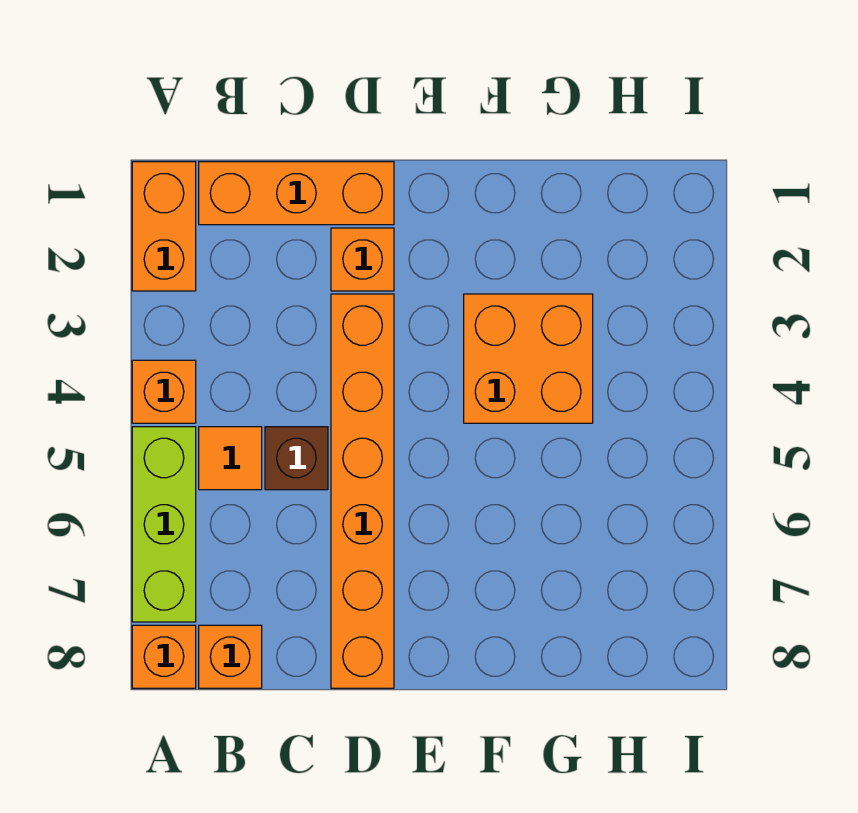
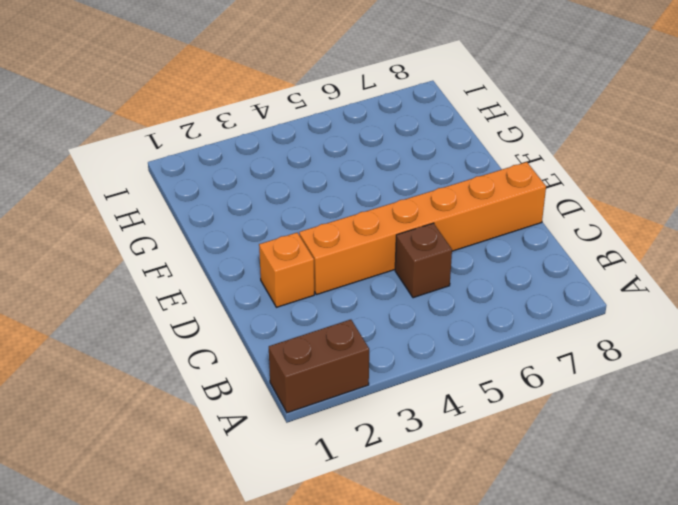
brown brick A1:A2 level 1 -> orange brick A1:A2 level 1
none -> orange brick A4 level 1
none -> lime brick A5:A7 level 1

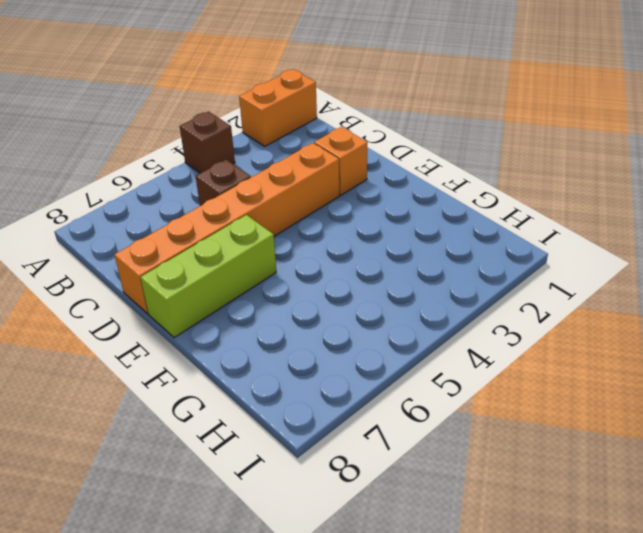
brown brick A4 level 1 -> orange brick A4 level 1
lime brick E6:E8 level 1 -> lime brick A5:A7 level 1
none -> orange brick A8 level 1
none -> orange brick B1:D1 level 1

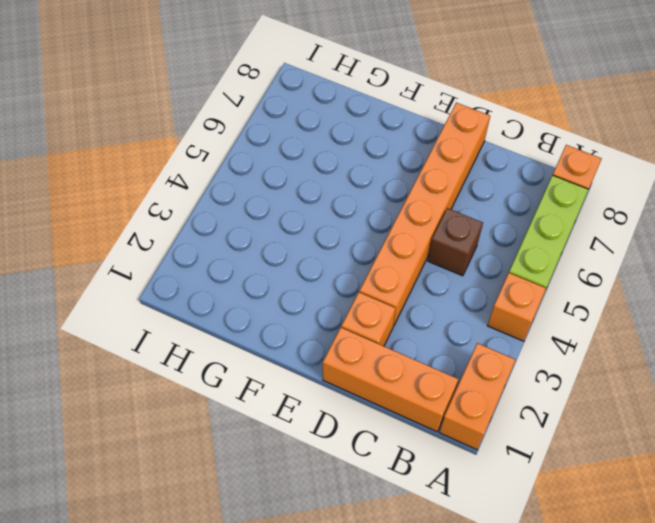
none -> orange tile B5 level 1
none -> orange brick B8 level 1

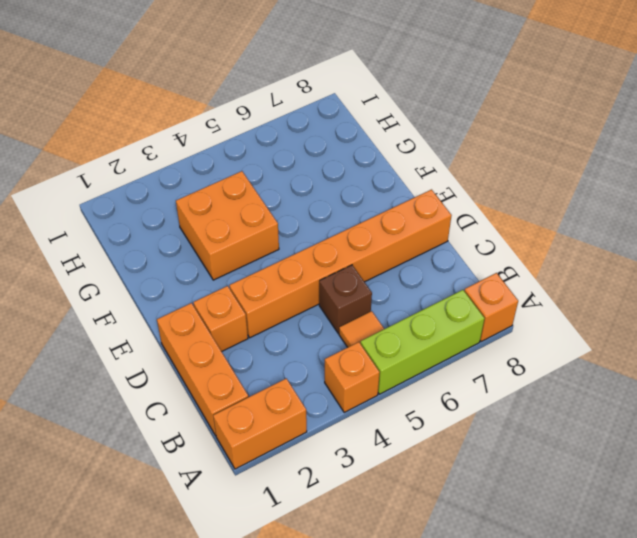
none -> orange brick B8 level 1

